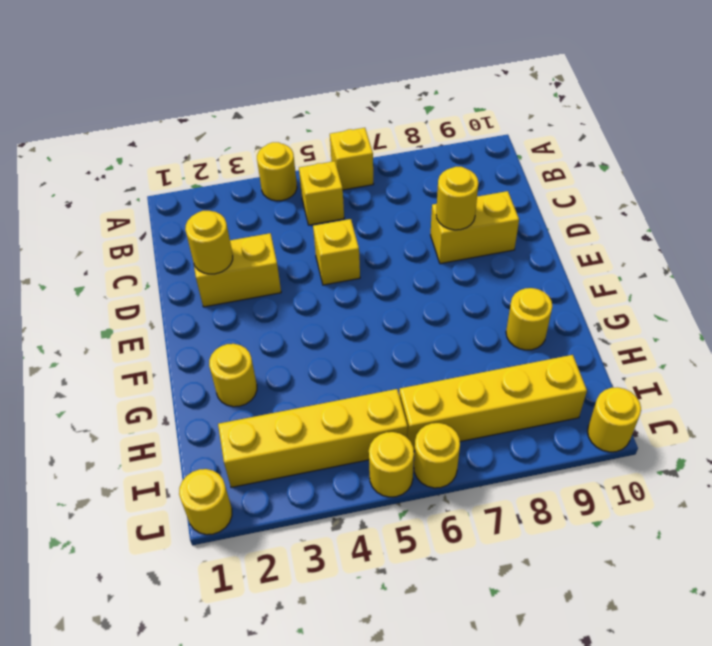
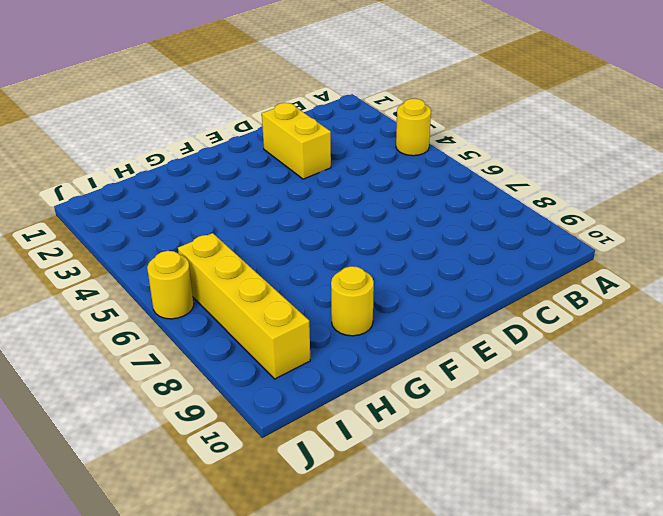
none -> yellow brick A6 level 1
none -> yellow brick B5 level 1
none -> yellow brick D5 level 1

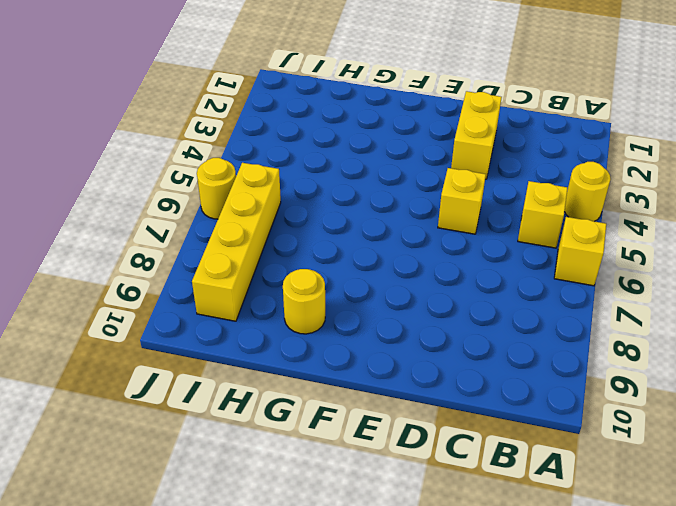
none -> yellow brick D8:D9 level 1
none -> yellow round brick G2 level 1
none -> yellow brick I2:I5 level 1

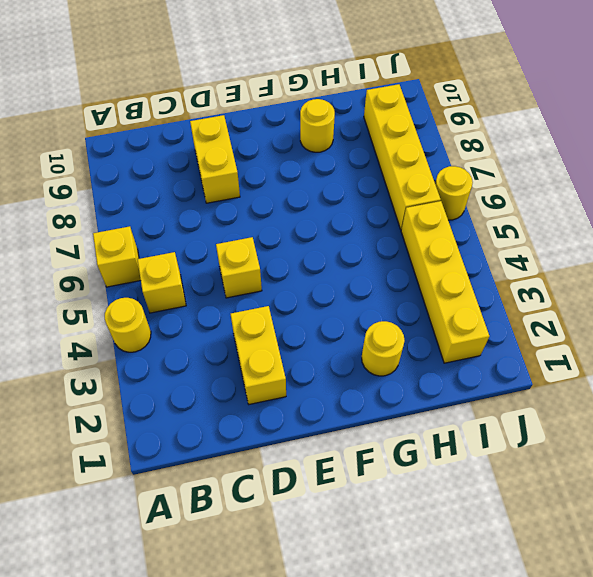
none -> yellow round brick J1 level 1
none -> yellow round brick J5 level 1
none -> yellow round brick J10 level 1

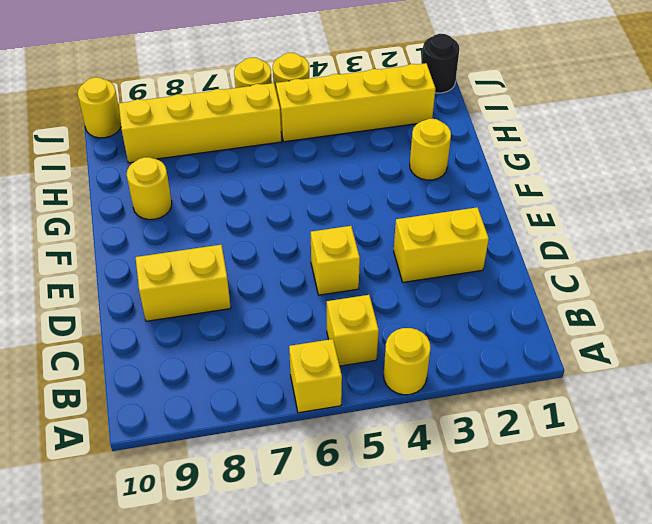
black round brick J1 level 1 -> yellow round brick J1 level 1
none -> yellow round brick D2 level 2
none -> yellow round brick D8 level 2

